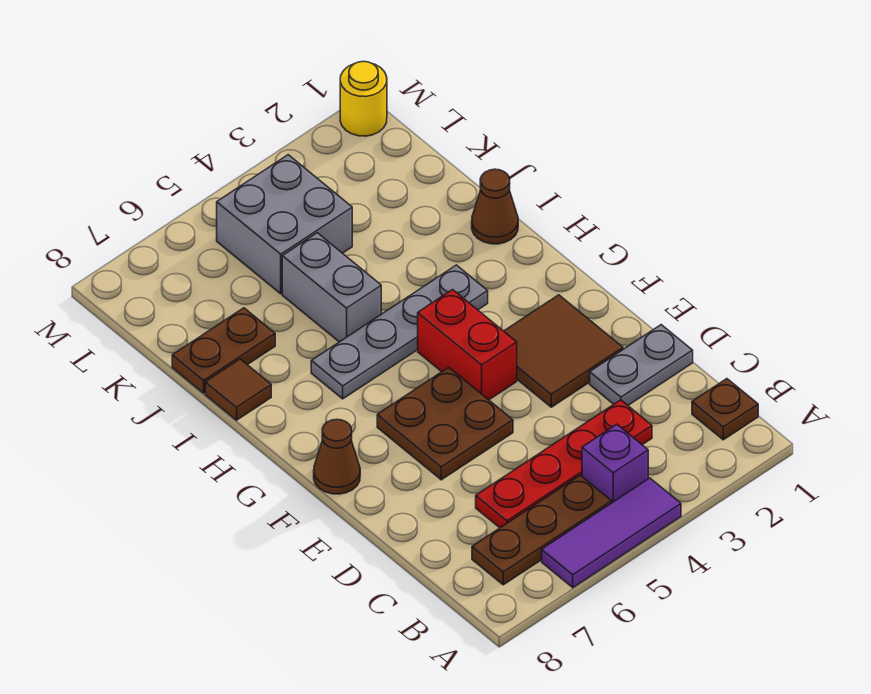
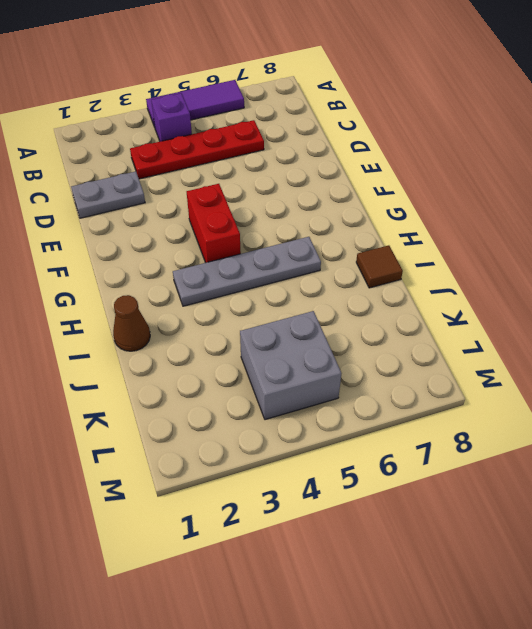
none -> brown plate B1 level 1
none -> brown plate B5:B7 level 1
none -> brown tile E2:F3 level 1

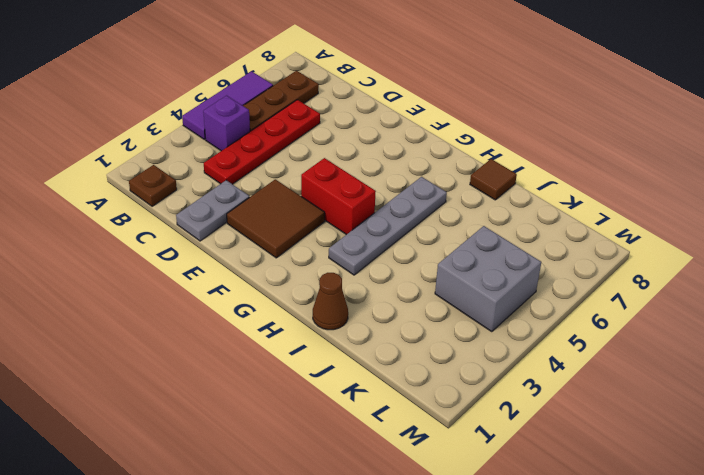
none -> brown plate E5:F6 level 1
none -> brown cone F8 level 1
none -> grey brick I5:J5 level 1

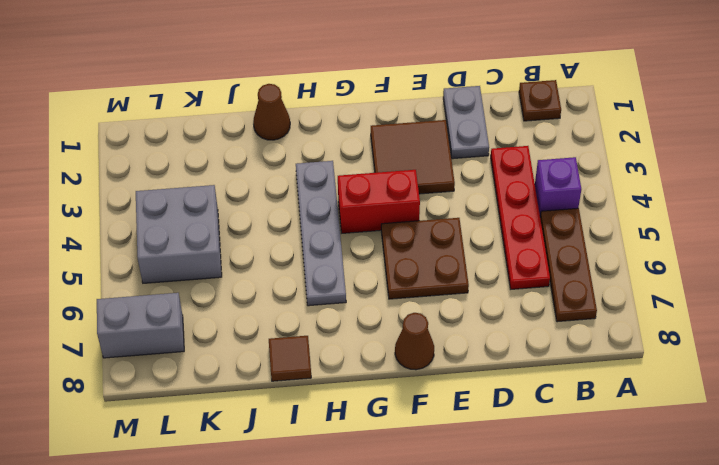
grey brick L7:M7 level 1 -> grey brick I5:J5 level 1
none -> purple tile A4:A6 level 1
none -> brown plate J7:J8 level 1
none -> yellow round brick M1 level 1

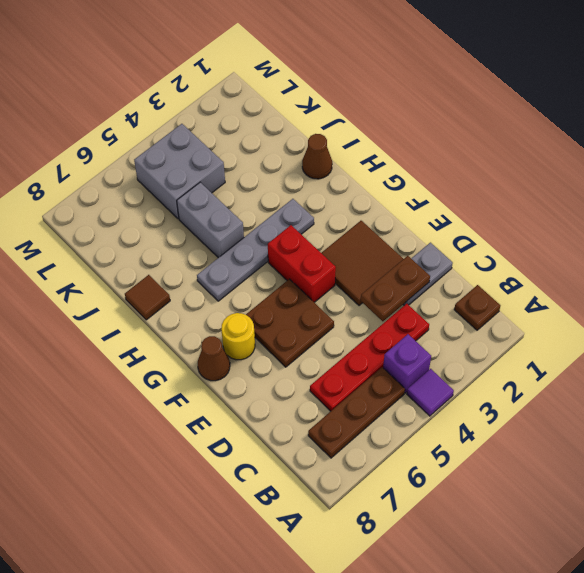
purple tile A4 level 1 -> purple tile A4:A6 level 1
brown plate D2:D3 level 2 -> brown plate J7:J8 level 1
yellow round brick F7 level 1 -> yellow round brick M1 level 1

